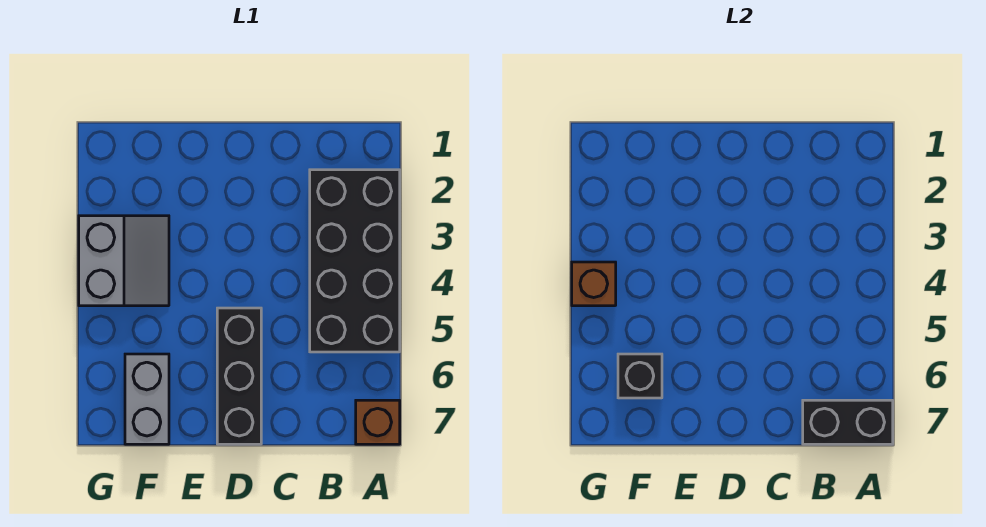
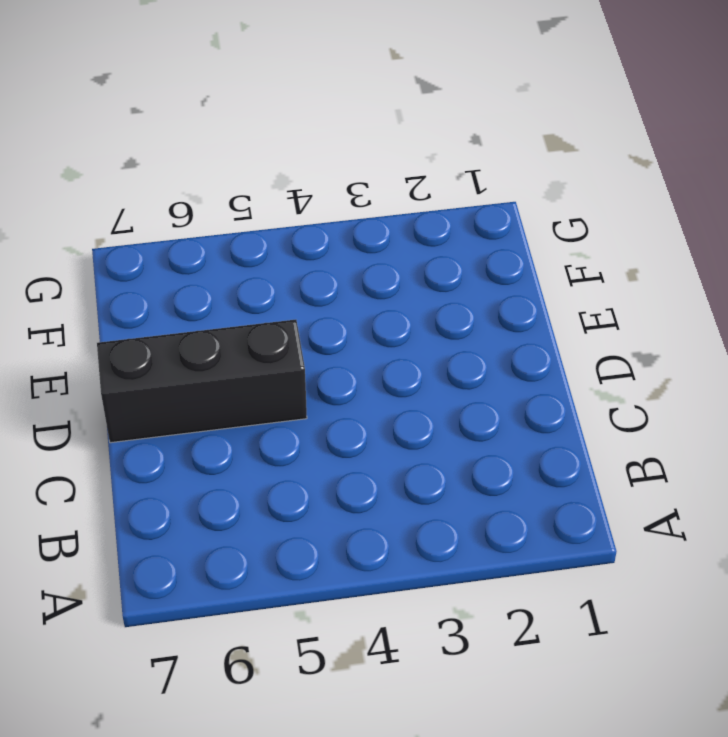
none -> black brick A2:B5 level 1
none -> brown brick A7 level 1

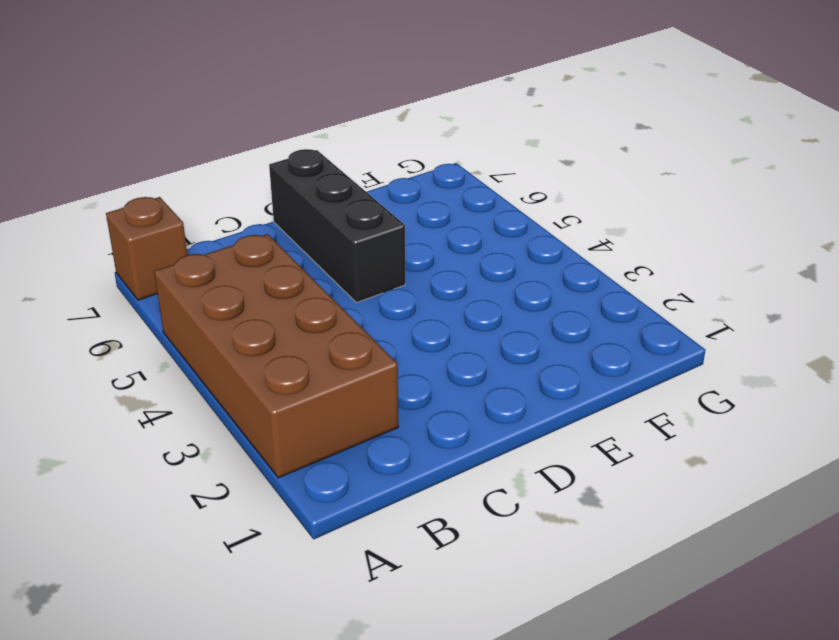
brown brick A2:B5 level 1 -> black brick A2:B5 level 1
none -> grey slope F3:G4 level 1 top G
none -> grey brick F6:F7 level 1

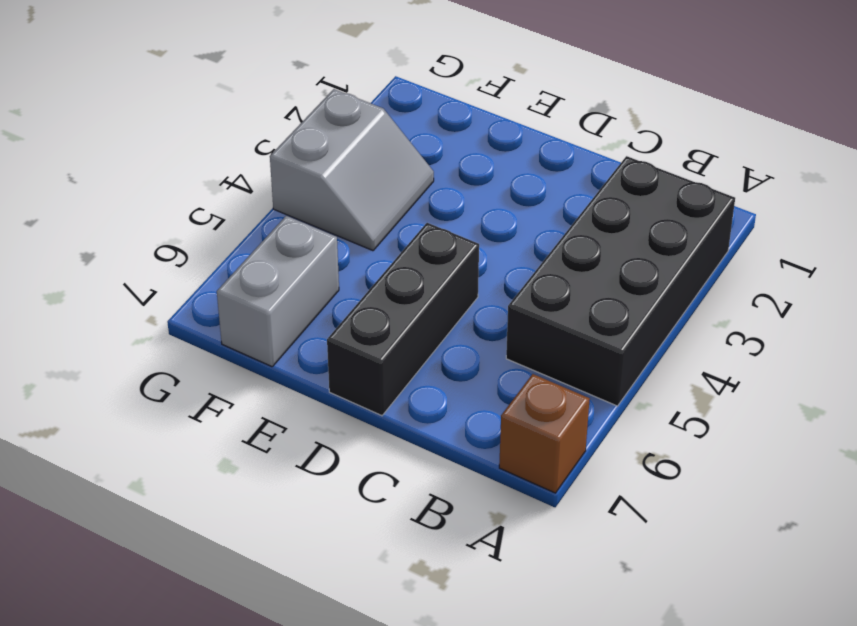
none -> black brick A7:B7 level 2
none -> black brick F6 level 2

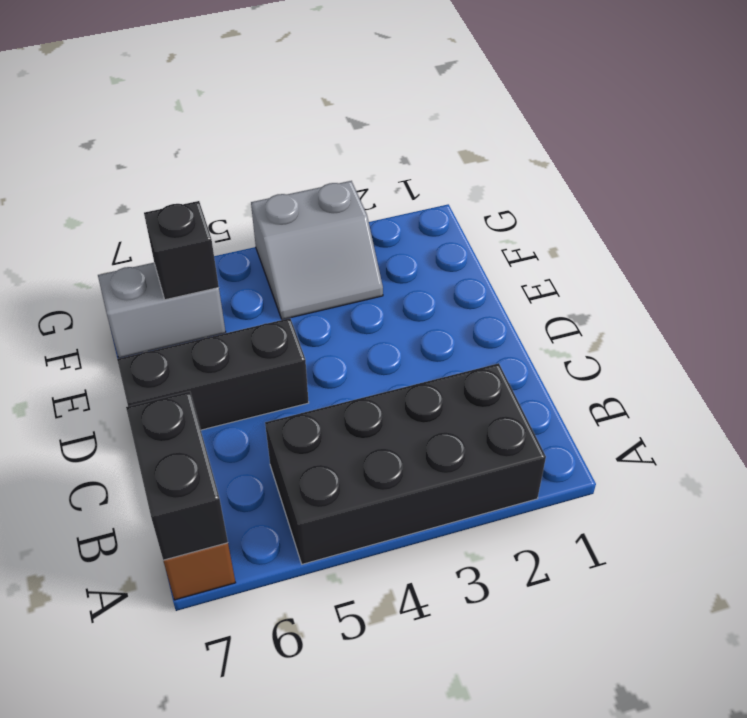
none -> brown brick G4 level 2

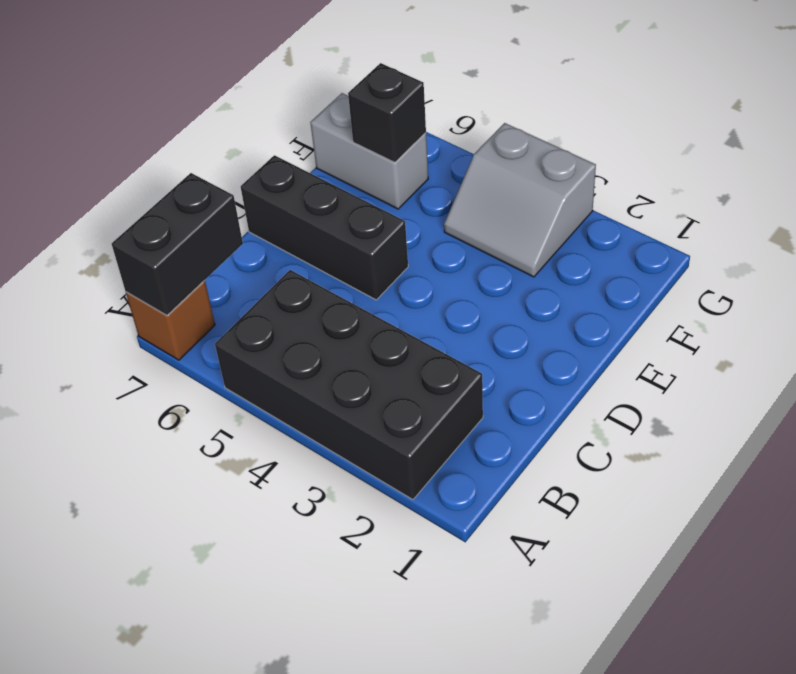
none -> brown brick G4 level 2

